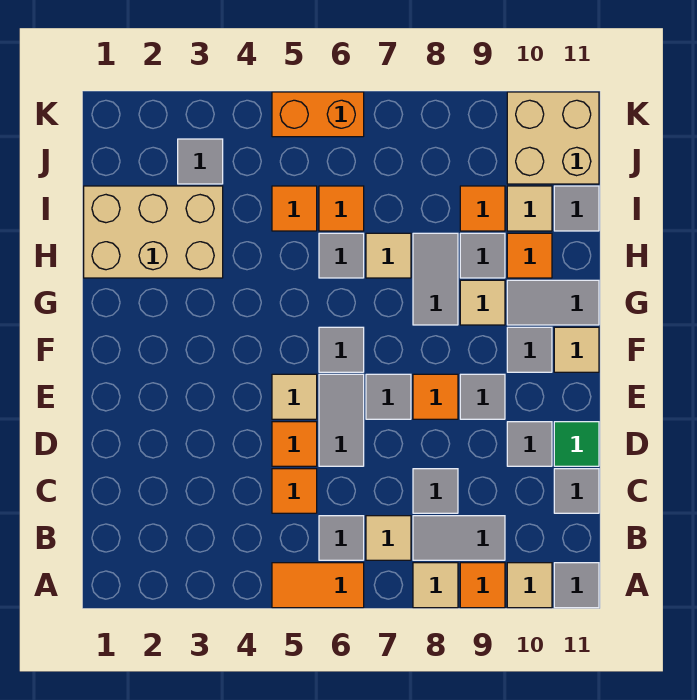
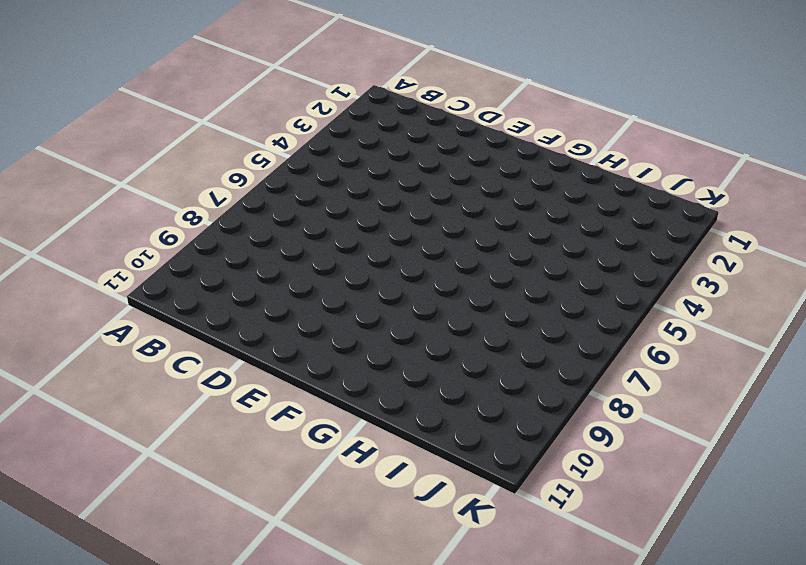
none -> orange tile A5:A6 level 1
none -> tan tile A8 level 1
none -> orange tile A9 level 1
none -> tan tile A10 level 1

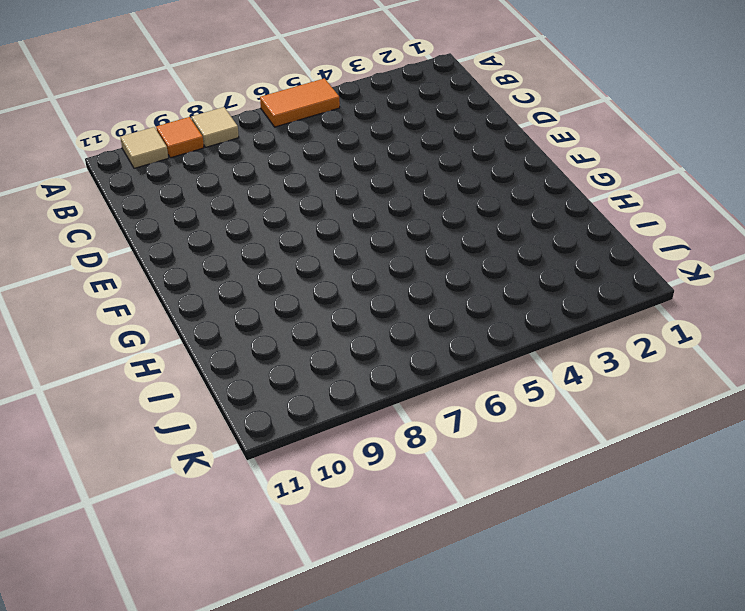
none -> grey tile A11 level 1
none -> grey tile B6 level 1
none -> tan tile B7 level 1
none -> grey tile B8:B9 level 1

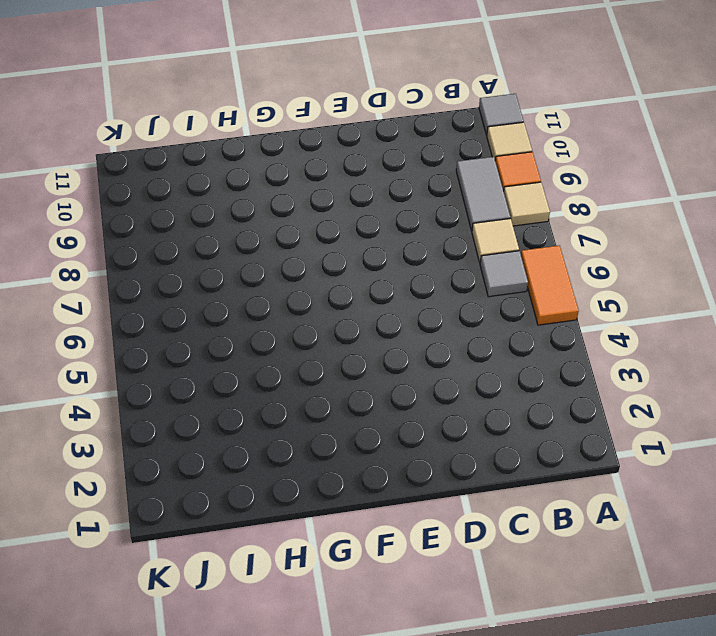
none -> orange tile C5 level 1
none -> grey tile C8 level 1
none -> grey tile C11 level 1
none -> orange tile D5 level 1

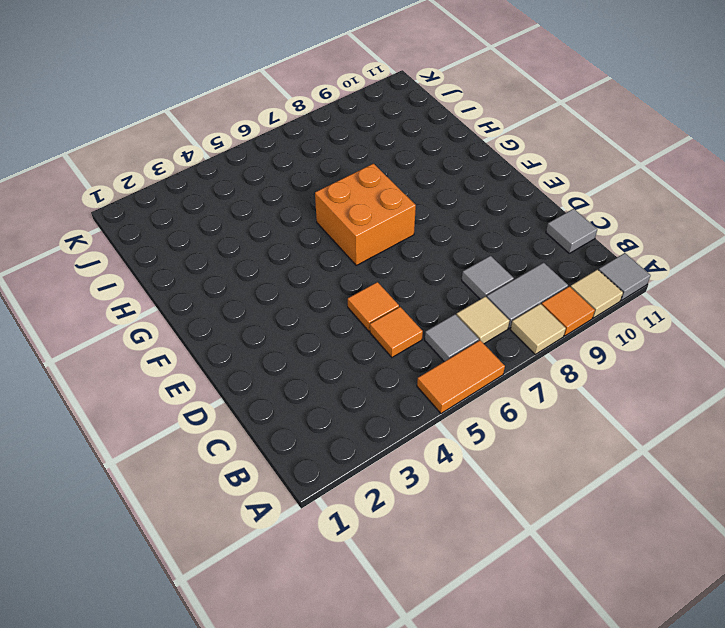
orange brick F6:G7 level 1 -> grey tile F6 level 1
none -> grey tile D6:E6 level 1
none -> grey tile D10 level 1
none -> green tile D11 level 1
none -> tan tile E5 level 1

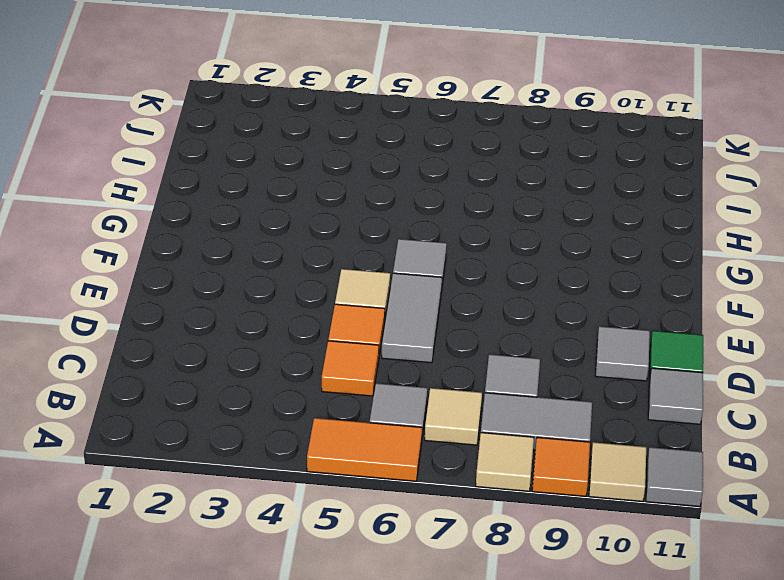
none -> grey tile E7 level 1
none -> orange tile E8 level 1
none -> grey tile E9 level 1
none -> grey tile F10 level 1

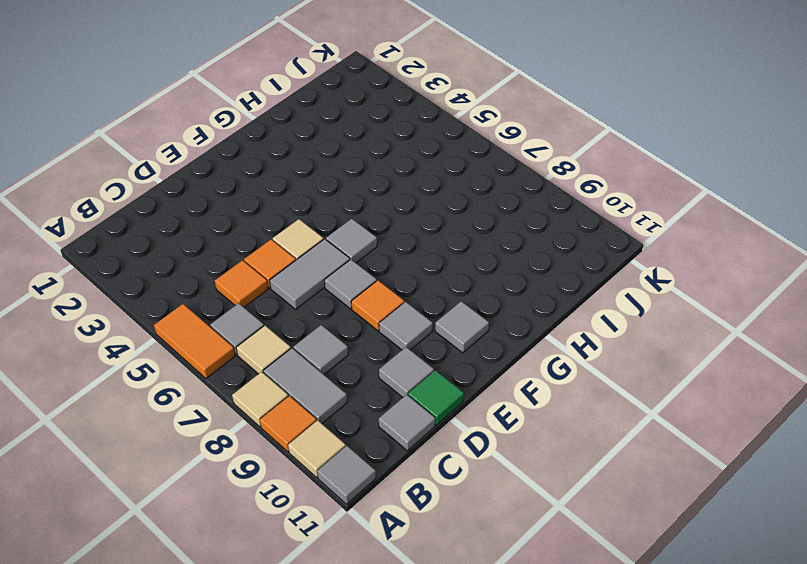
none -> tan tile F11 level 1
none -> grey tile G8:H8 level 1
none -> tan tile G9 level 1
none -> grey tile G10:G11 level 1

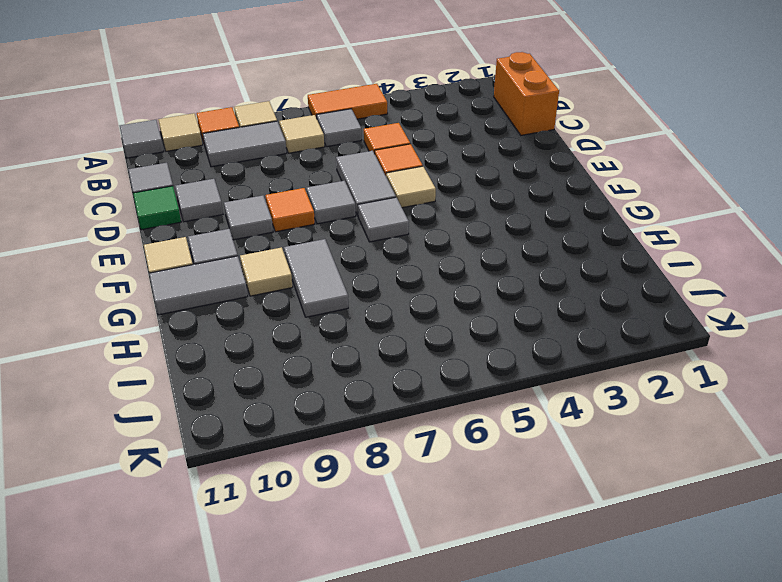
orange brick B1:C1 level 1 -> orange brick K5:K6 level 1
none -> grey tile C8 level 1
none -> tan brick H1:I3 level 1
none -> grey tile H6 level 1
none -> tan tile H7 level 1

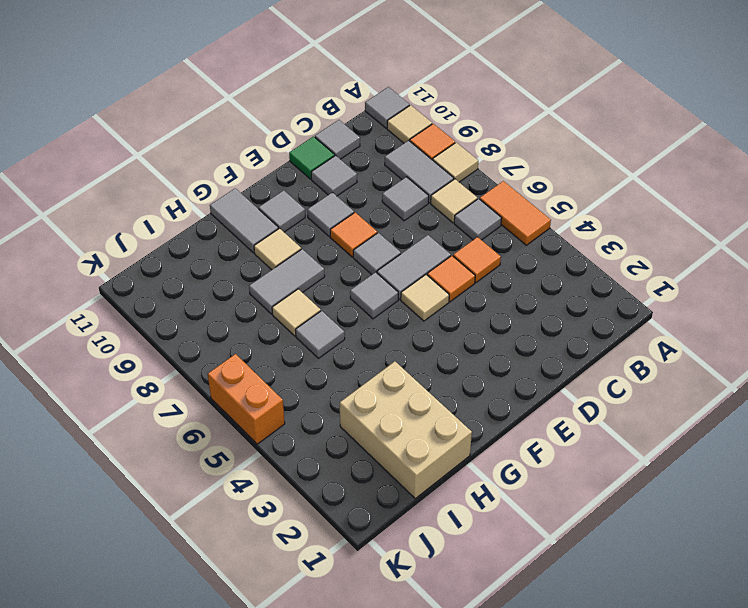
none -> tan tile F11 level 1
none -> grey tile H9 level 1
none -> orange tile H10 level 1
none -> orange tile I5 level 1

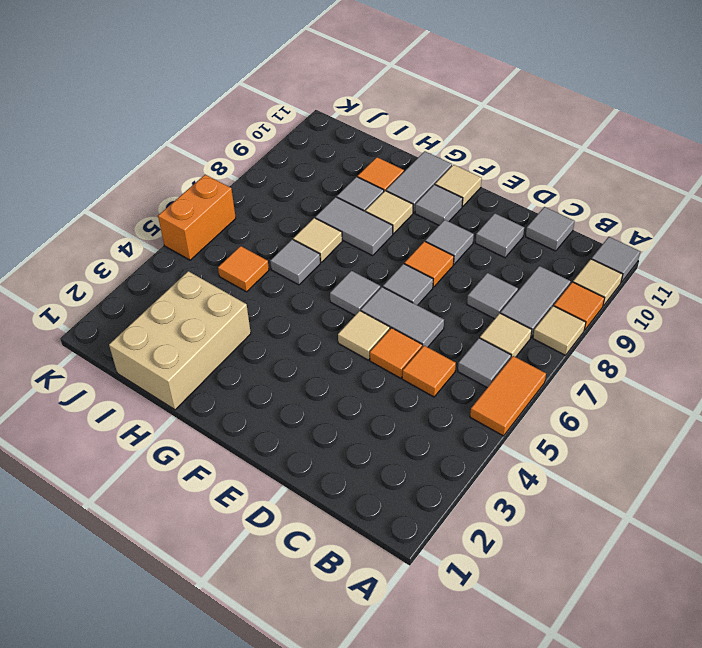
none -> green tile D11 level 1
none -> orange tile I6 level 1
none -> orange tile I9 level 1
none -> tan tile I10 level 1

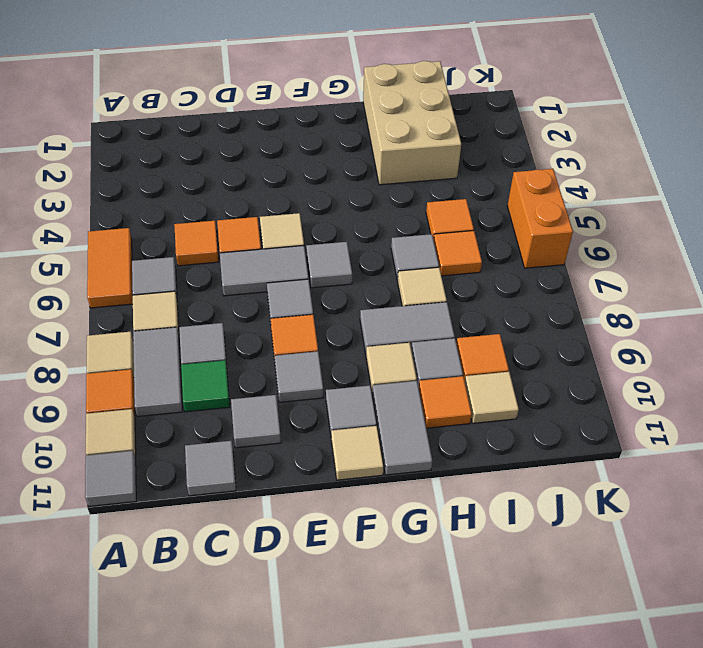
green tile C9 level 1 -> green tile D11 level 1
none -> grey tile I11 level 1
none -> grey tile J3 level 1
none -> tan brick J10:K11 level 1

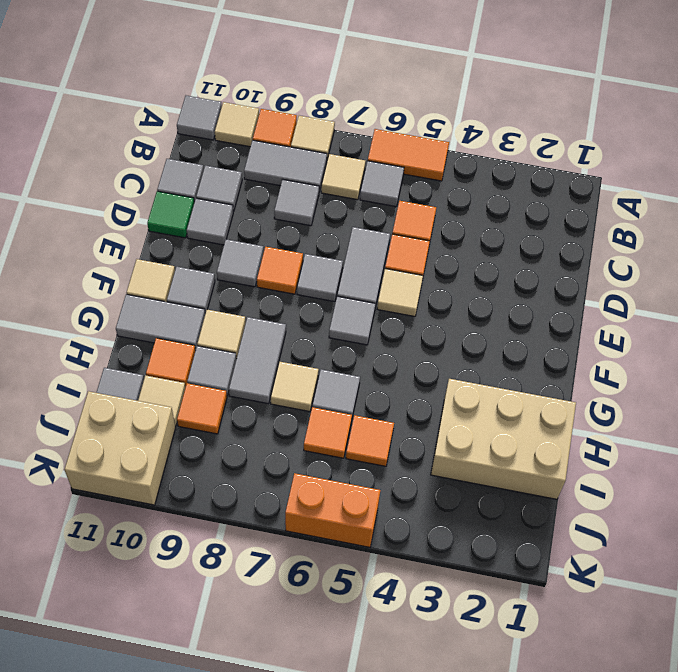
grey tile C10 level 1 -> grey tile J3 level 1

